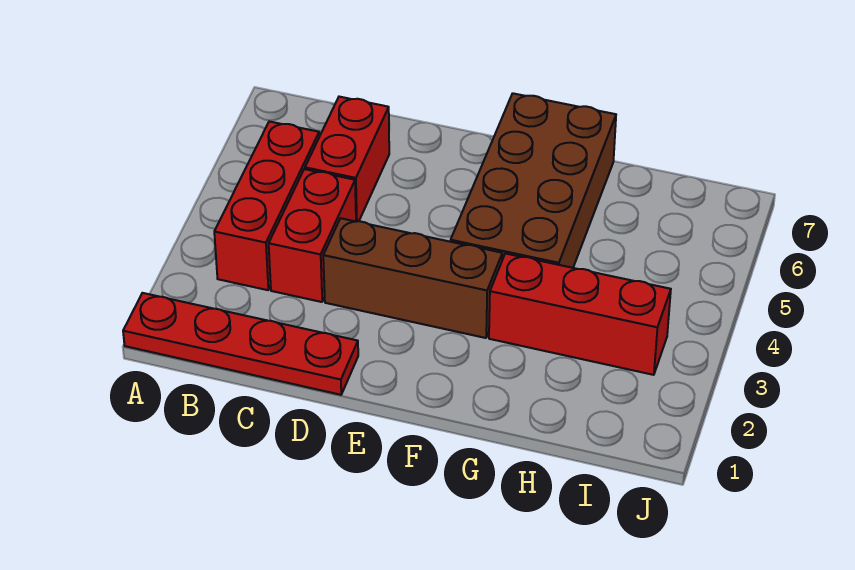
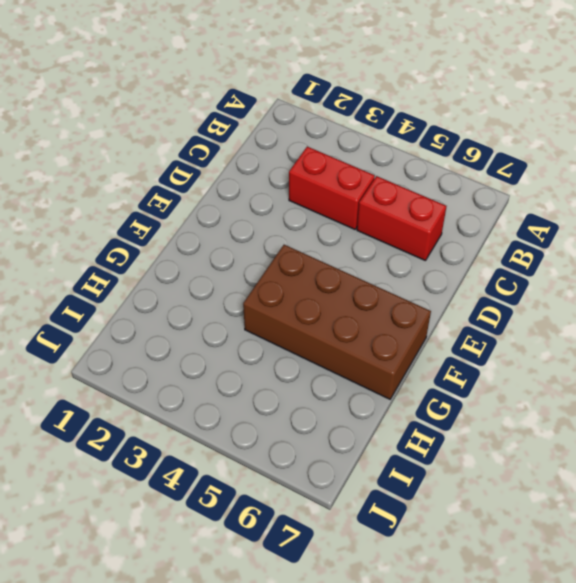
none -> red plate A1:D1 level 1
none -> red brick B3:B5 level 1

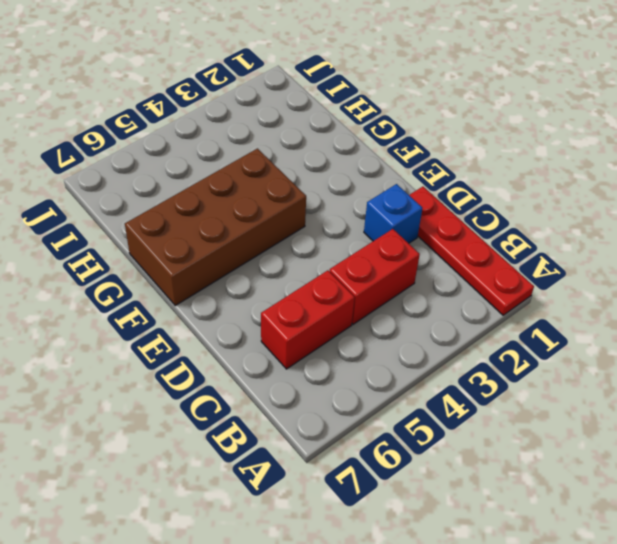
blue brick D2 level 1 -> none
none -> red brick B3:B5 level 1
none -> brown brick D3:F3 level 1

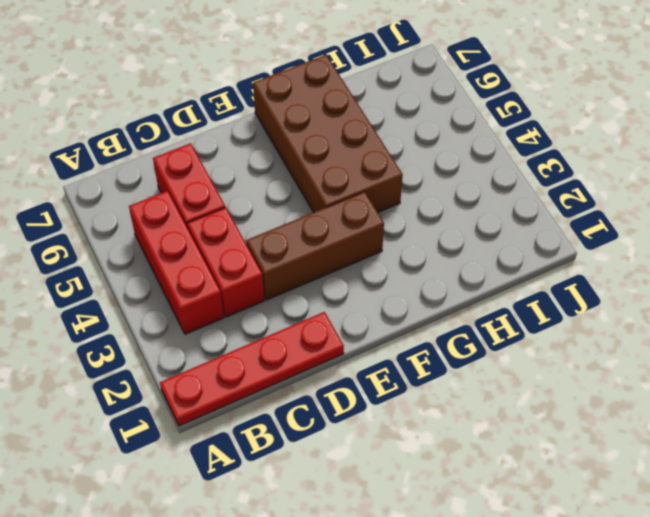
none -> red brick G3:I3 level 1

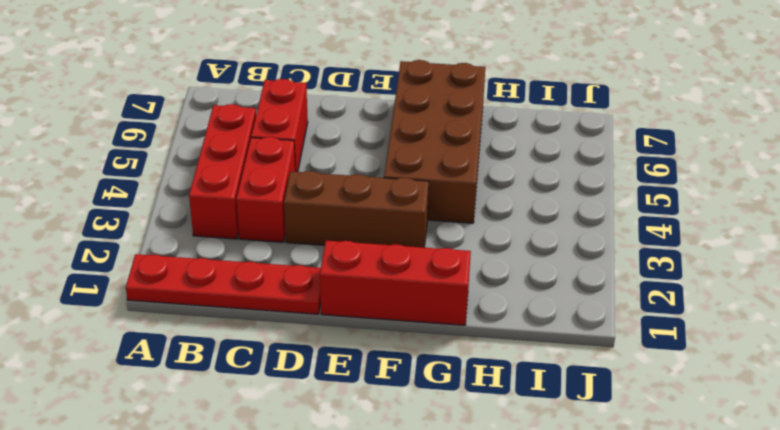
red brick E1:G1 level 1 -> red brick G3:I3 level 1

